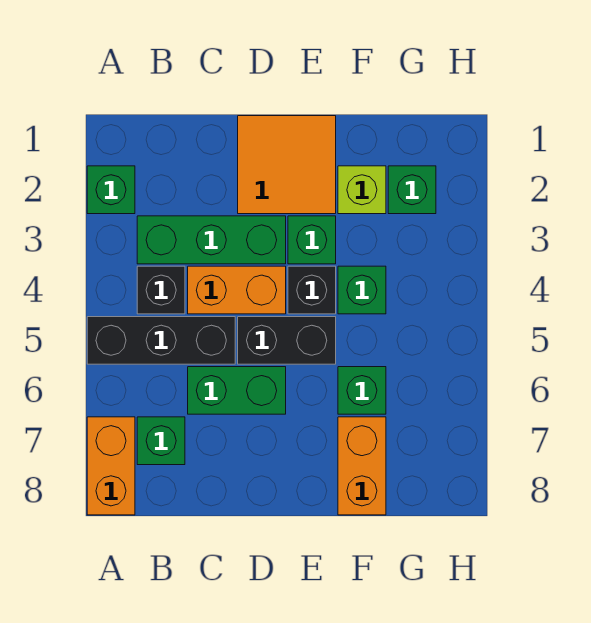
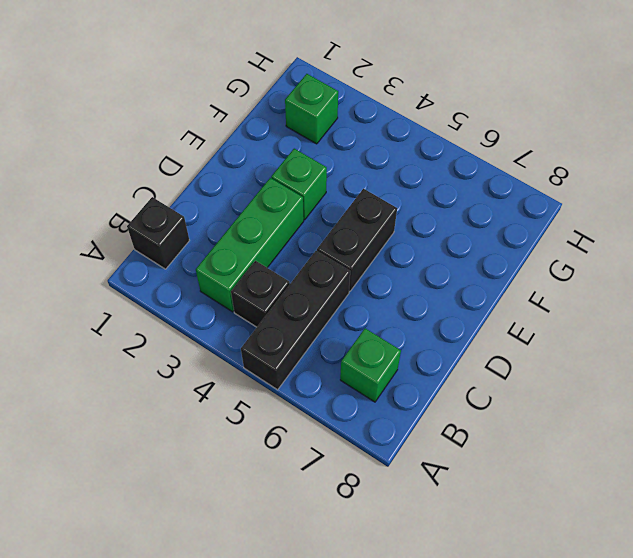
black brick B1 level 1 -> black brick E4 level 1
none -> green brick A2 level 1
none -> orange brick A7:A8 level 1
none -> orange brick C4:D4 level 1

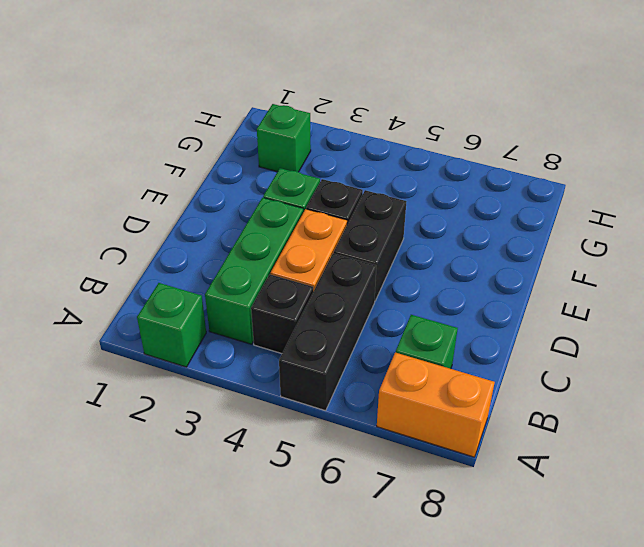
none -> green brick C6:D6 level 1
none -> orange tile D1:E2 level 1
none -> lime brick F2 level 1

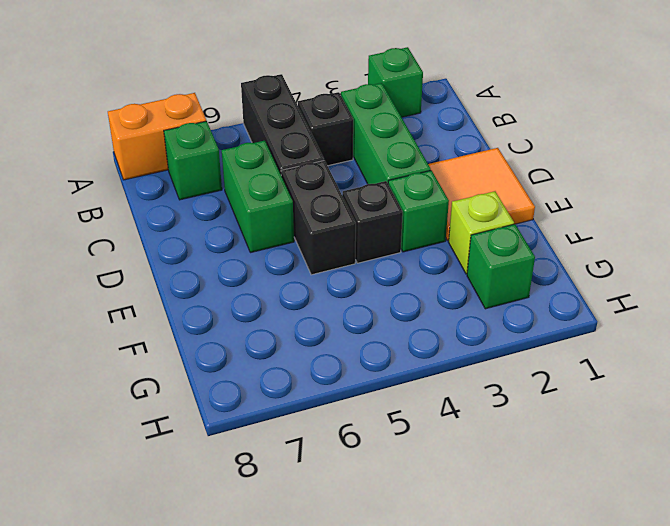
none -> orange brick C4:D4 level 1
none -> green brick F4 level 1
none -> green brick F6 level 1

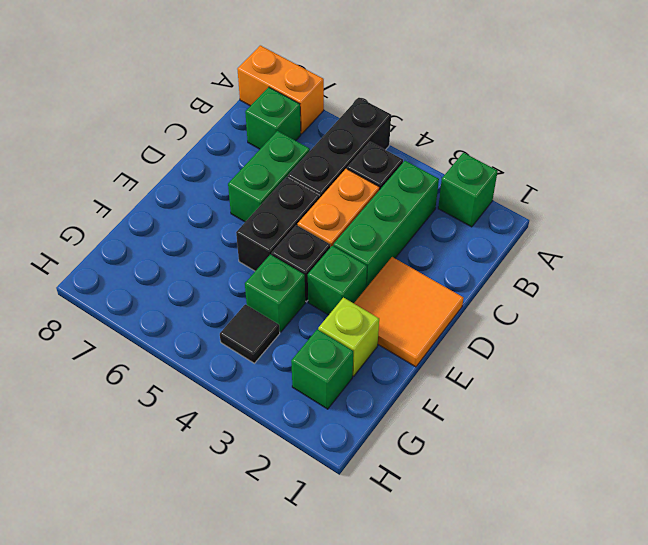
black tile G4 level 1 -> none
none -> green brick F6 level 1
none -> orange brick F7:F8 level 1

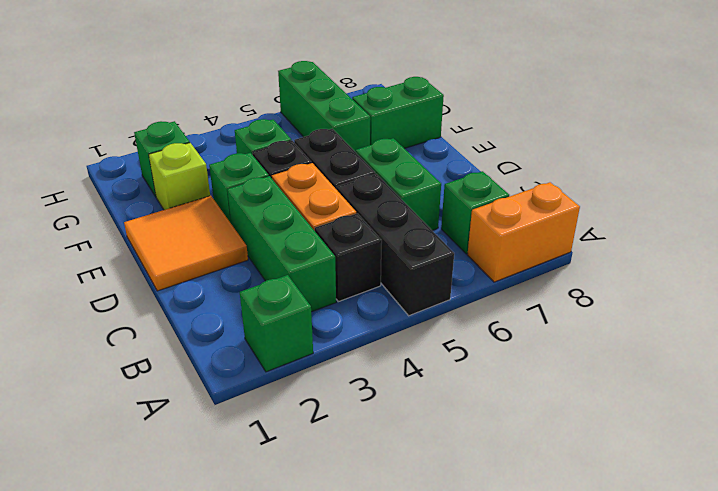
green brick F6:H6 level 1 -> green brick F6 level 1
green brick F7:F8 level 1 -> orange brick F7:F8 level 1

